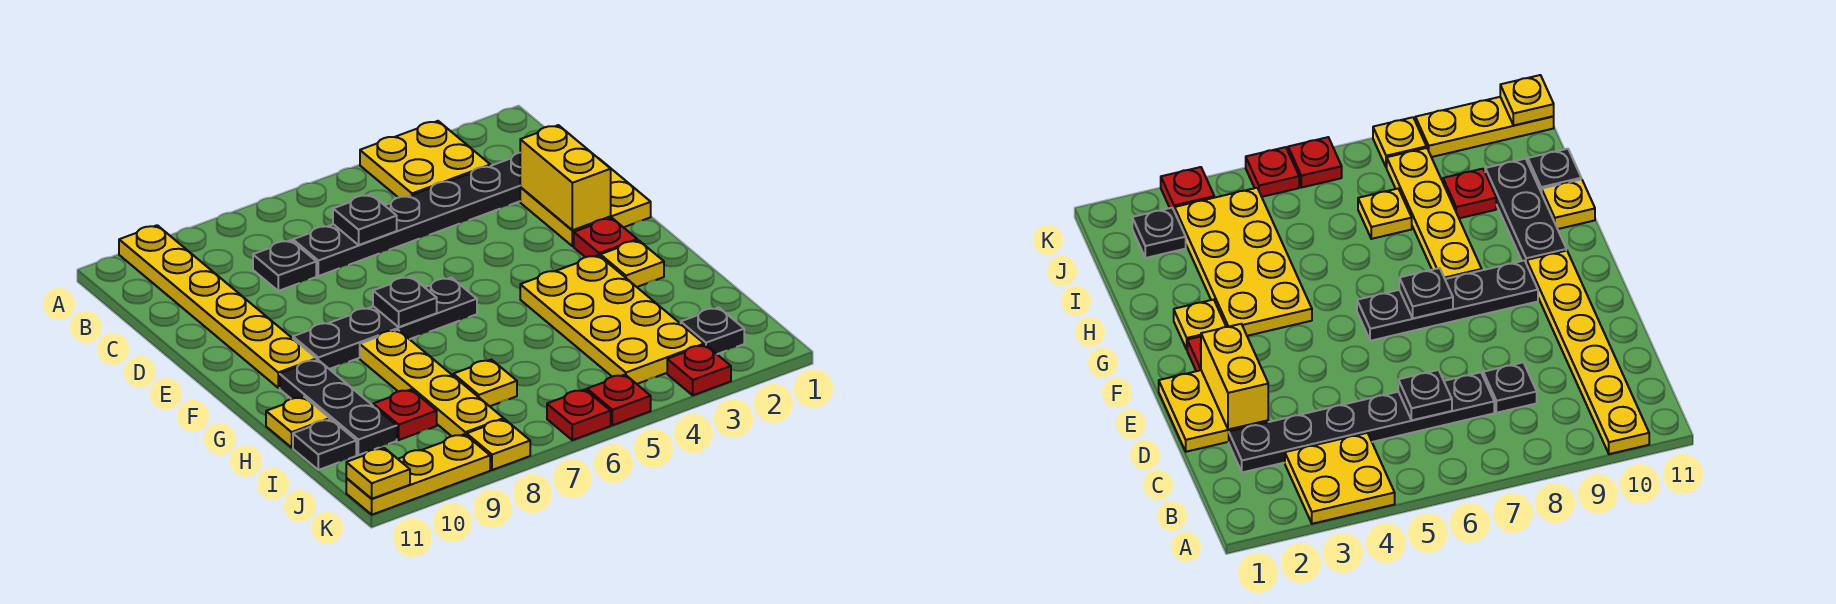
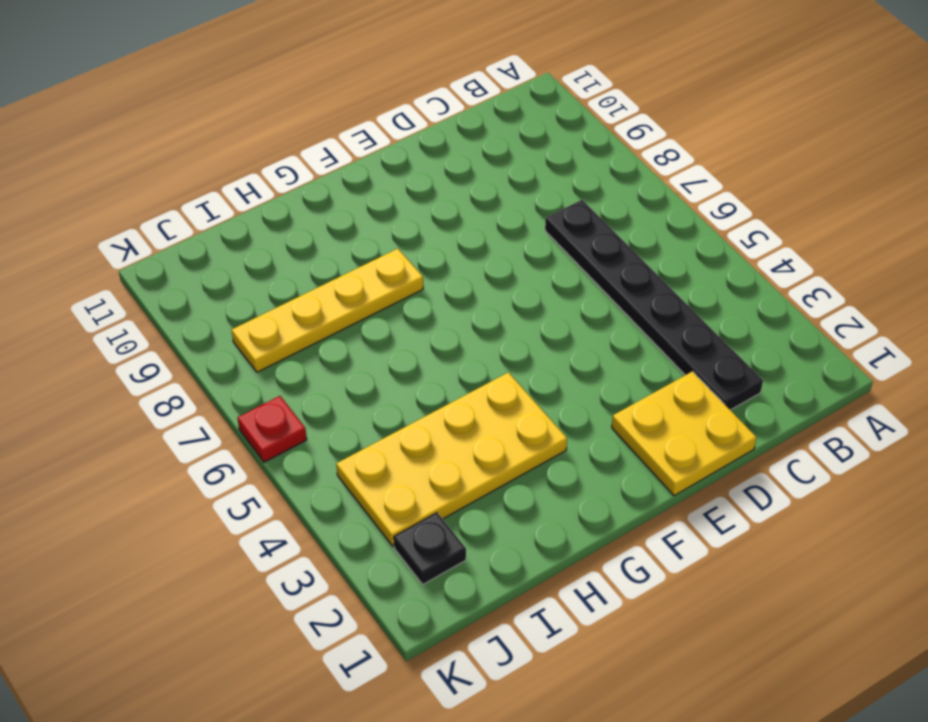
none -> yellow plate A3:B4 level 1
none -> yellow plate A10:F10 level 1
none -> black plate C8 level 1

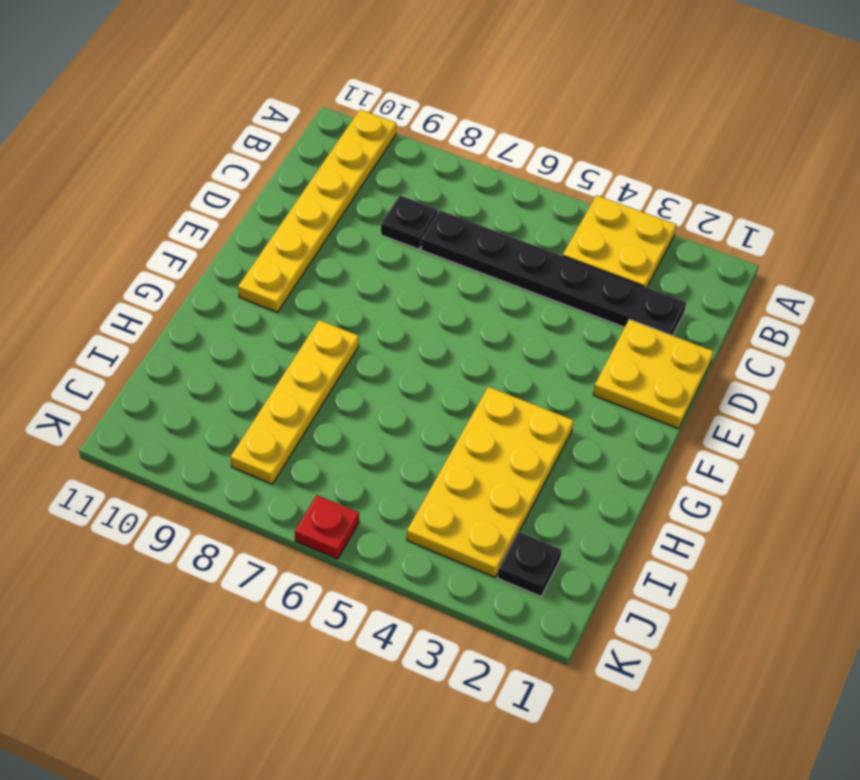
none -> red plate F2 level 1
none -> black plate F6:F9 level 1
none -> yellow plate G2 level 1

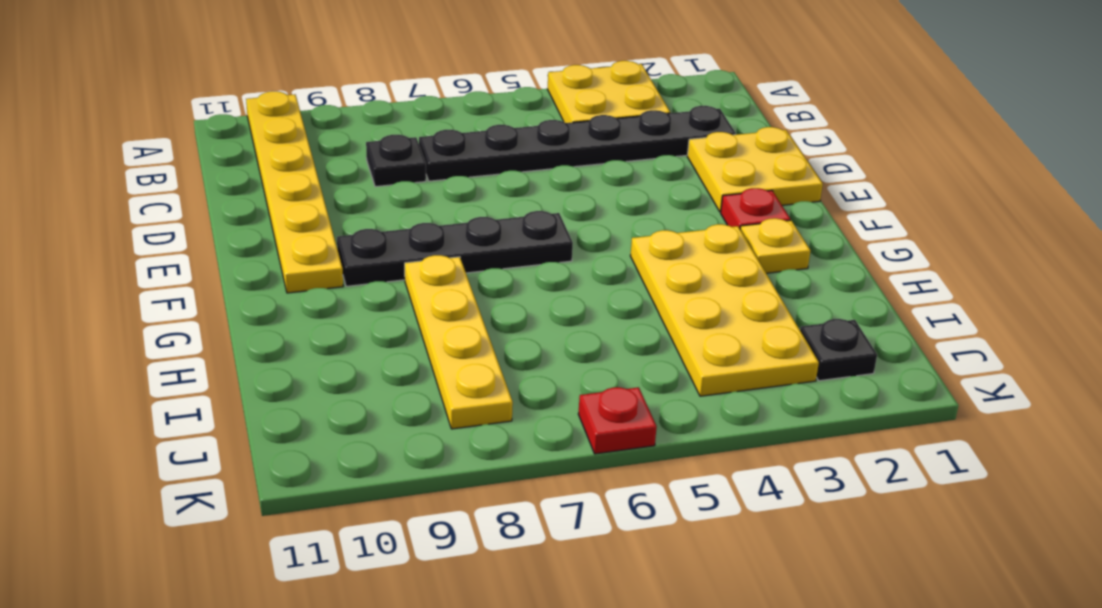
none -> black plate G10:I10 level 1
none -> yellow plate H11 level 1
none -> yellow plate I7 level 1

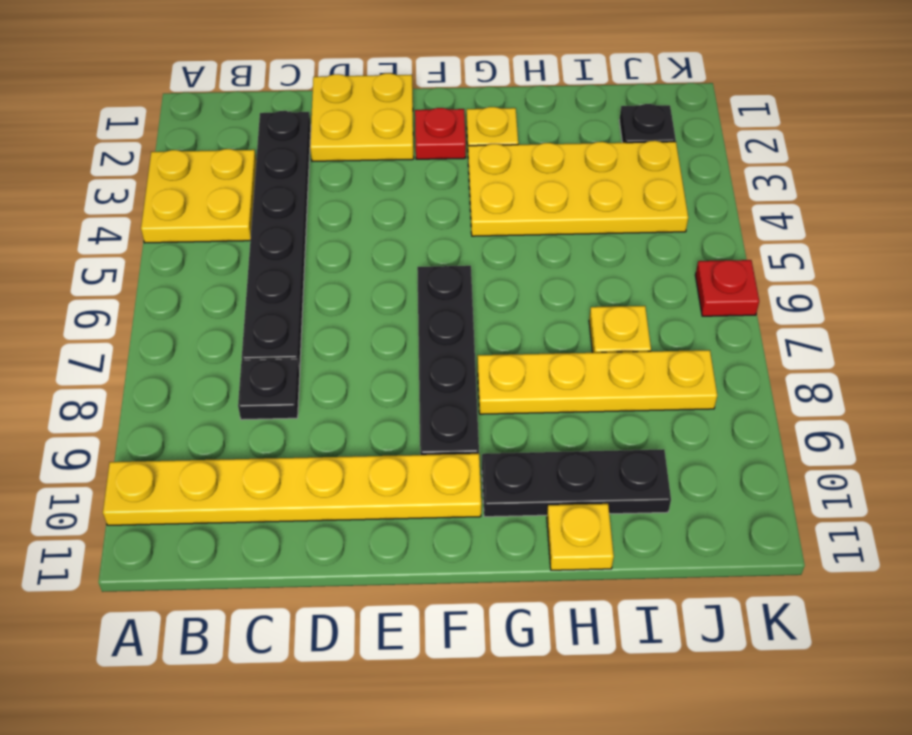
none -> red plate I9 level 1
none -> black plate I11 level 1
none -> red plate K3 level 1

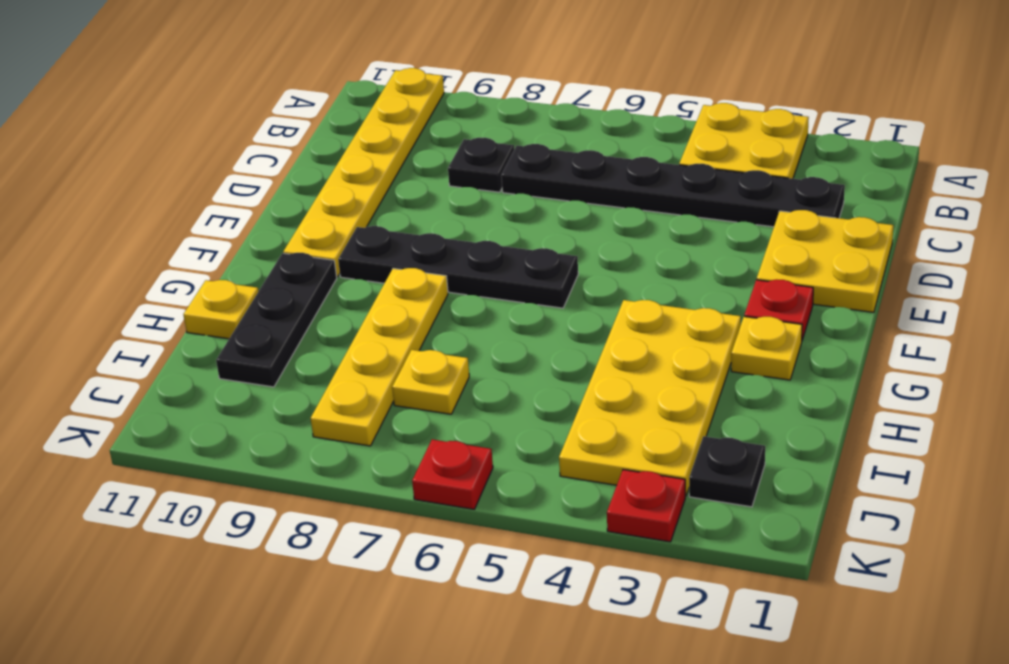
none -> red plate I9 level 1
none -> black plate I11 level 1
none -> red plate K5 level 1

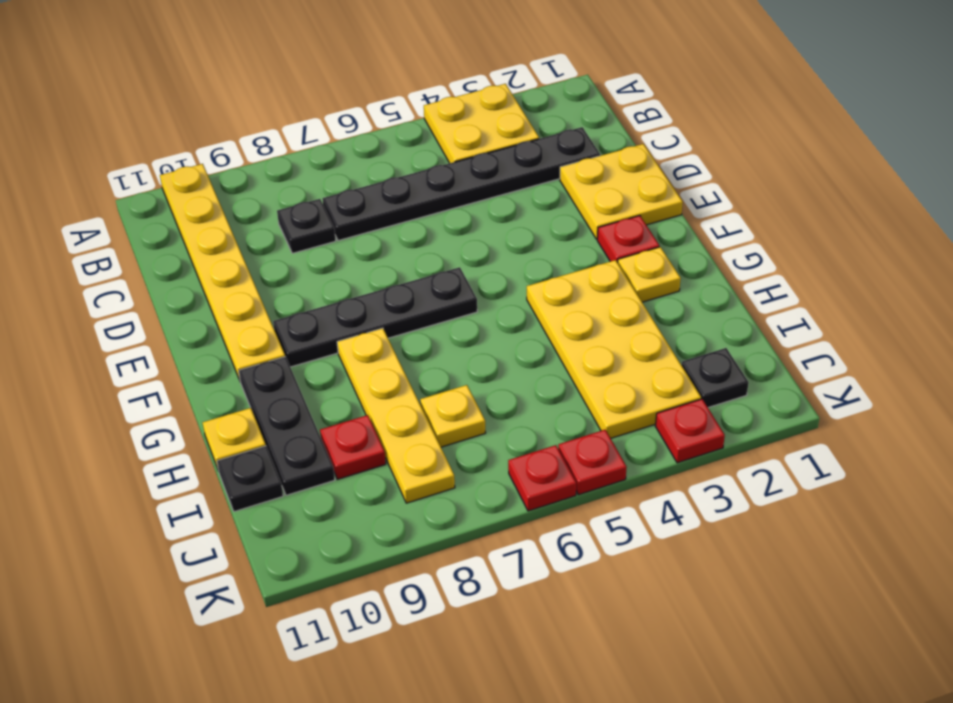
none -> yellow plate K8 level 1
none -> yellow plate K9:K11 level 1
none -> black plate C6 level 2

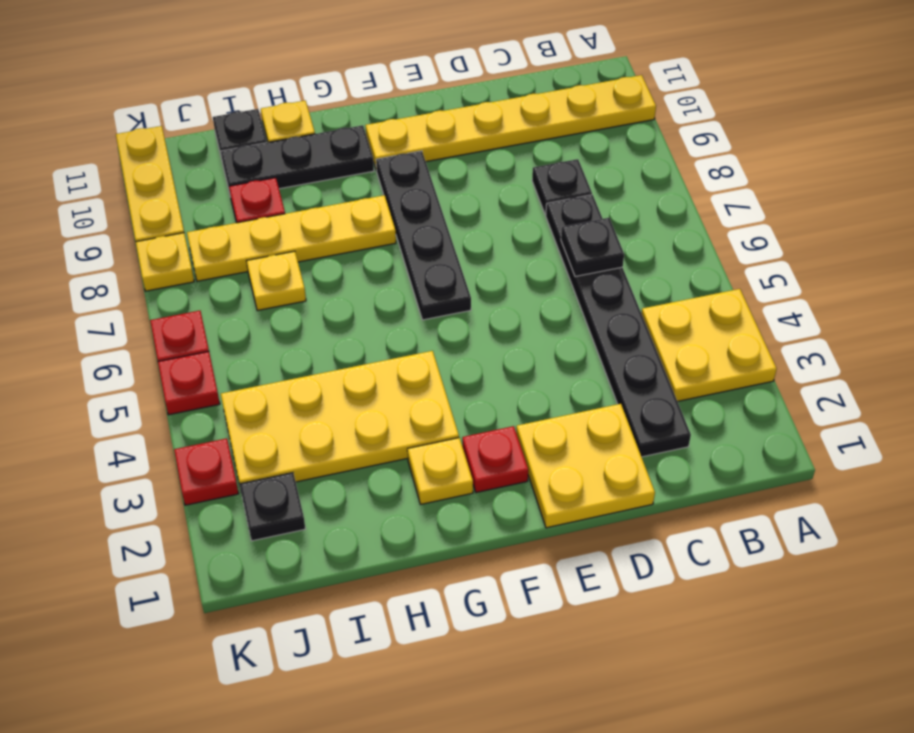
none -> yellow brick D2:E2 level 2
none -> black plate F7 level 2
none -> yellow plate K11 level 2

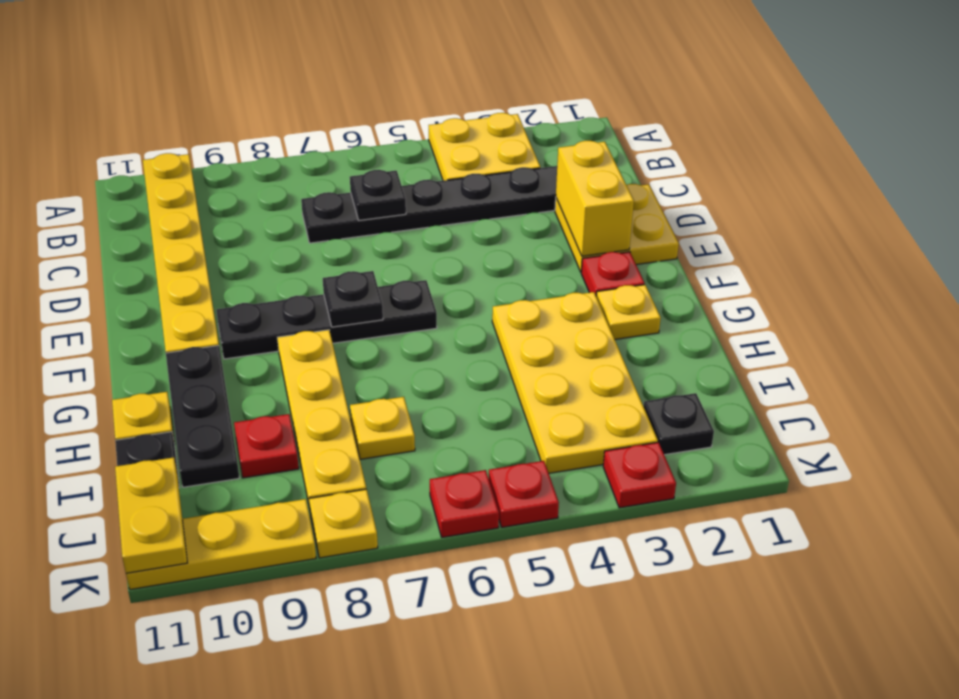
yellow plate J11:K11 level 2 -> yellow plate K11 level 2
none -> black plate C8 level 1

